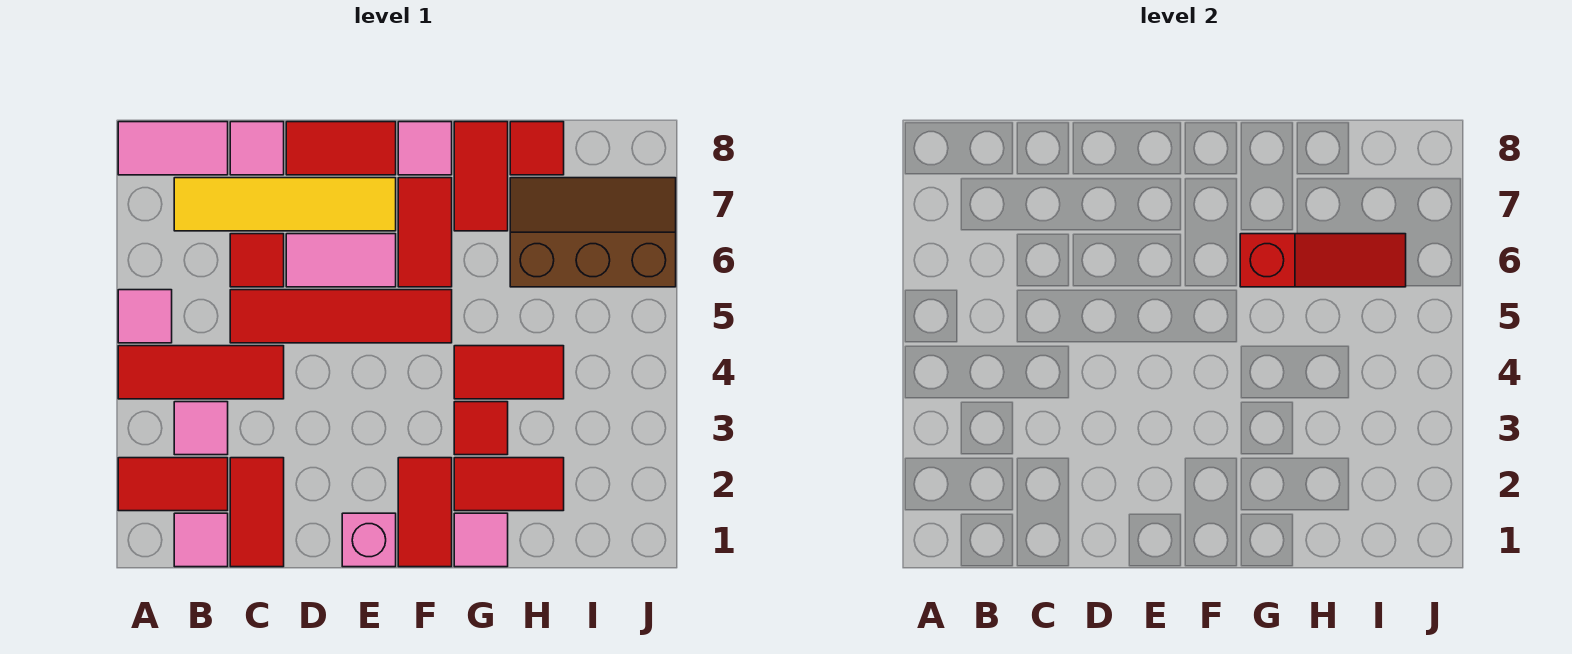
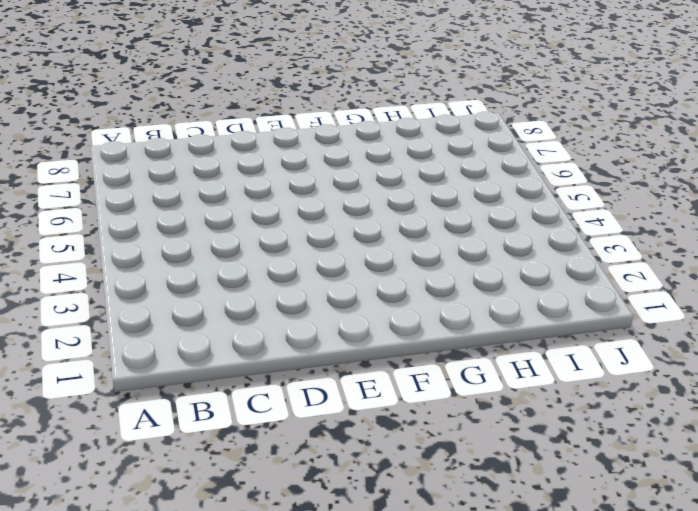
none -> red tile A2:B2 level 1
none -> red tile A4:C4 level 1
none -> pink tile A5 level 1

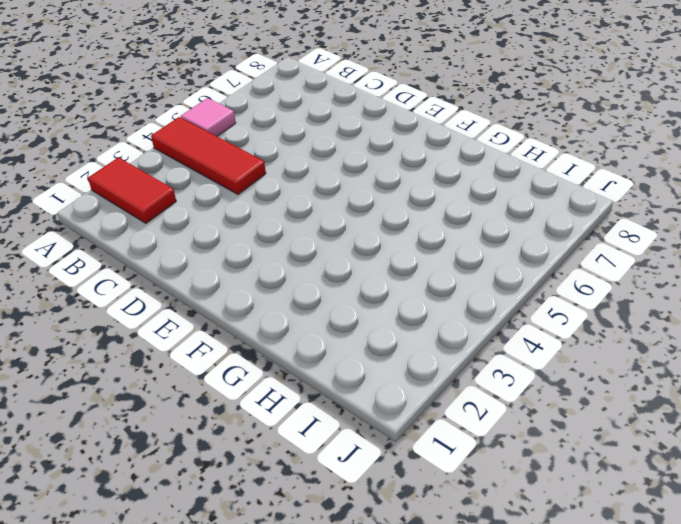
none -> pink tile A8:B8 level 1
none -> pink tile B1 level 1
none -> pink tile B3 level 1

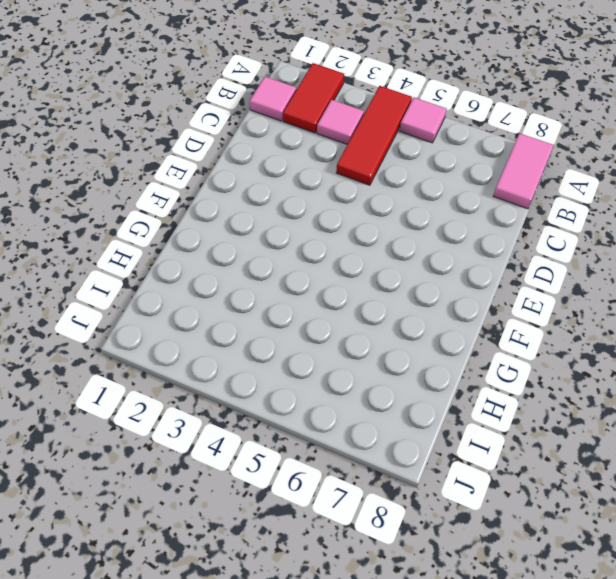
none -> yellow tile B7:E7 level 1
none -> red tile C1:C2 level 1
none -> red tile C5:F5 level 1

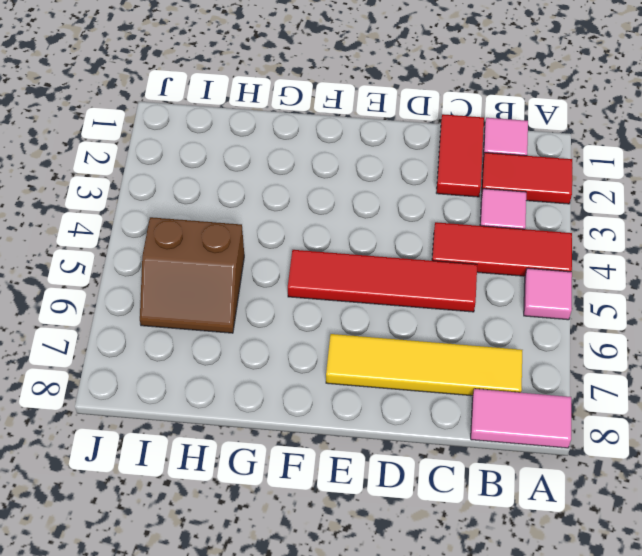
brown slope H5:I6 level 1 top 5 -> brown slope H6:J7 level 1 top 6
none -> red tile C6 level 1
none -> pink tile C8 level 1
none -> pink tile D6:E6 level 1

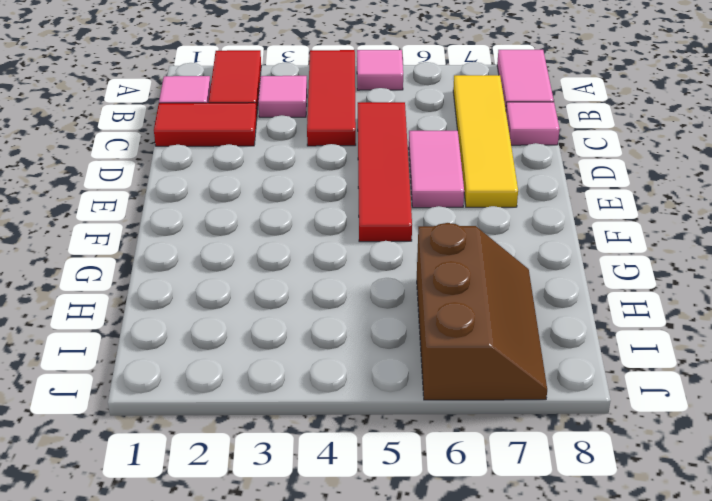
none -> red tile C6 level 1
none -> red tile D8:E8 level 1
none -> pink brick E1 level 1

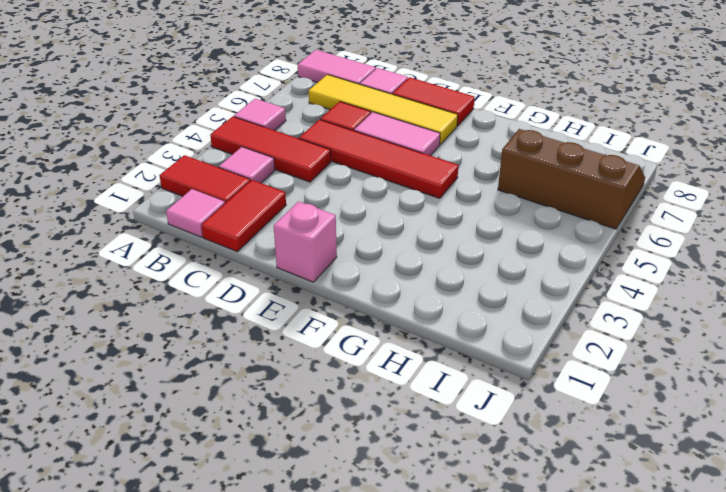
none -> red tile F1:F2 level 1
none -> red tile F6:F7 level 1
none -> pink tile F8 level 1

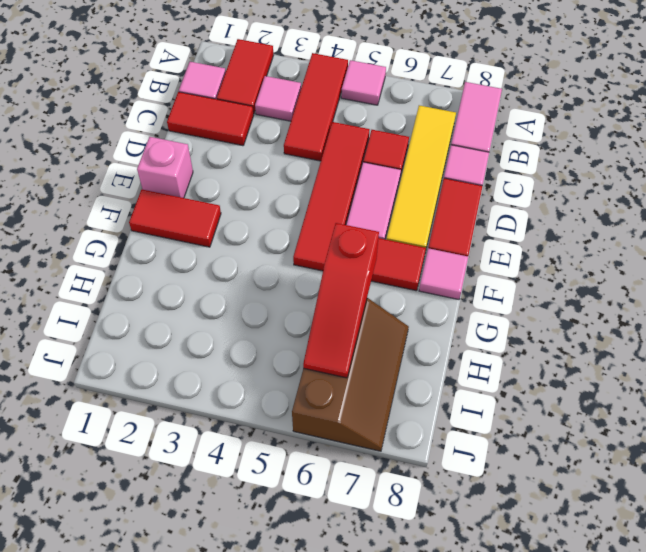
none -> pink tile G1 level 1
none -> red tile G2:H2 level 1
none -> red tile G3 level 1

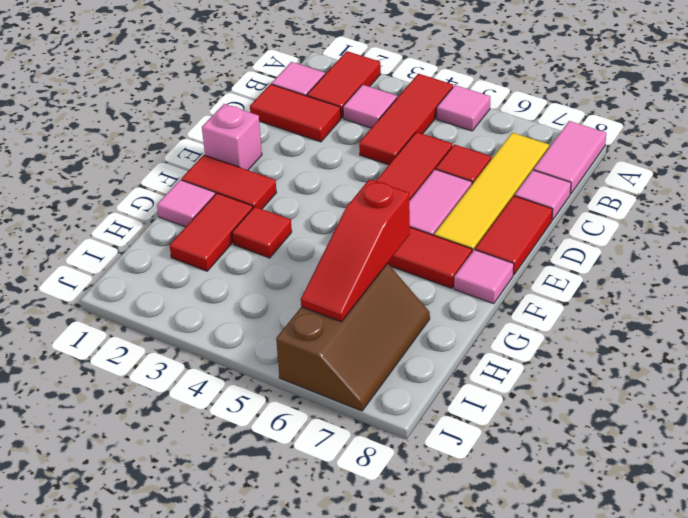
none -> red tile G4:H4 level 1
none -> red tile G7:G8 level 1
none -> red tile H8 level 1

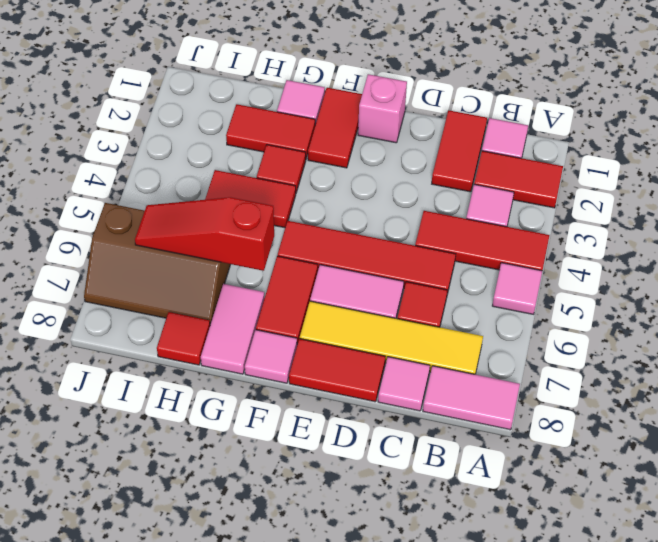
pink tile G7:G8 level 1 -> red tile G7:G8 level 1

